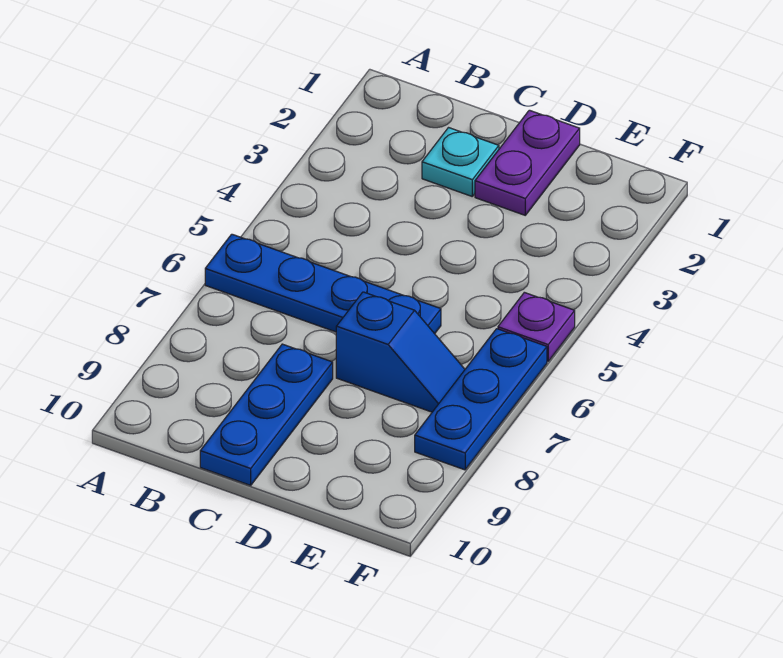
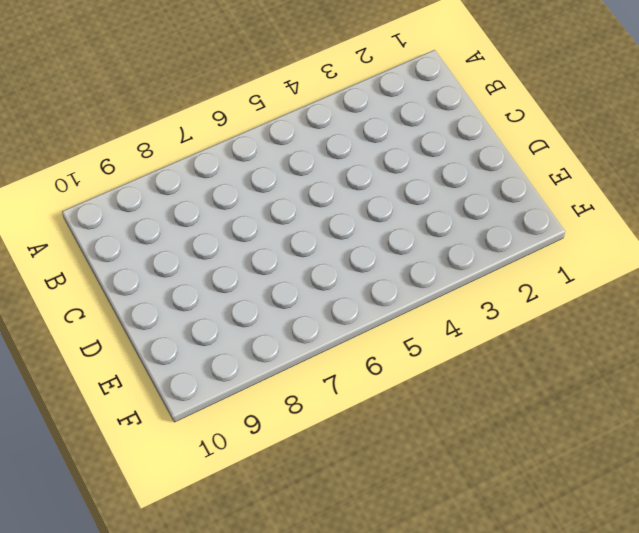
none -> blue plate A6:D6 level 1
none -> cyan plate C2 level 1

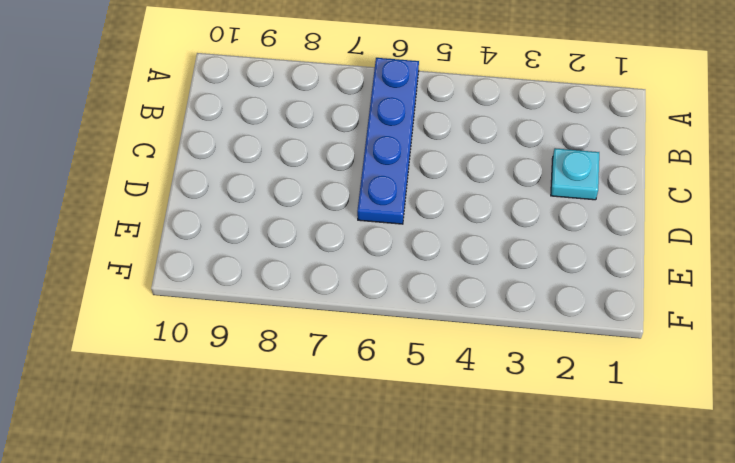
none -> blue plate C8:C10 level 1
none -> purple plate D1:D2 level 1

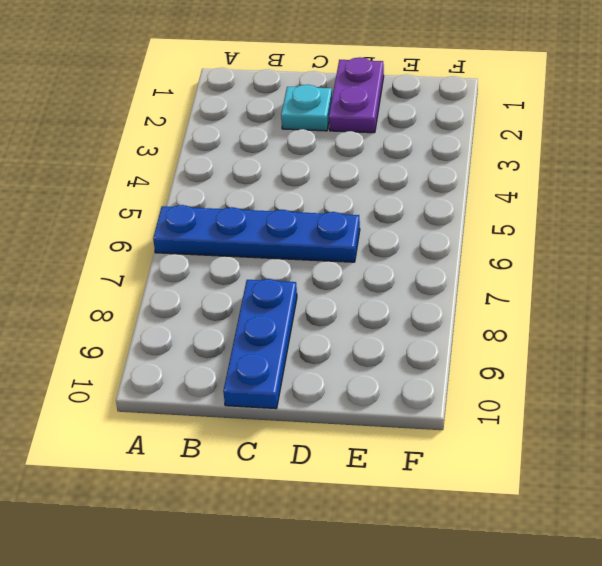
none -> blue slope D7:E7 level 1 top D
none -> purple plate F5 level 1

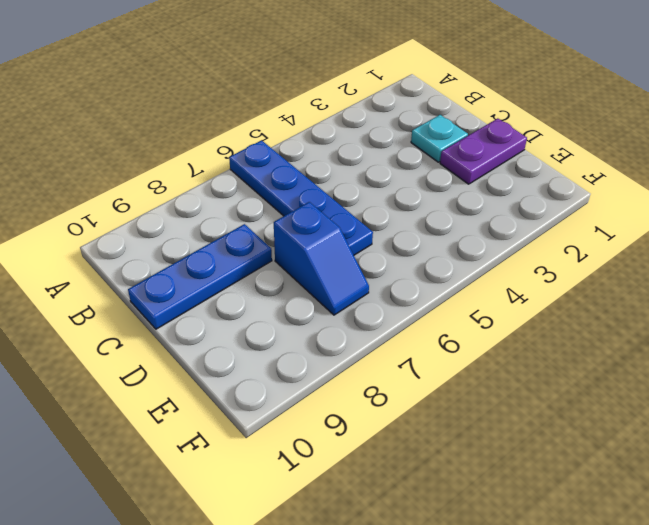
none -> purple plate F5 level 1
none -> blue plate F6:F8 level 1

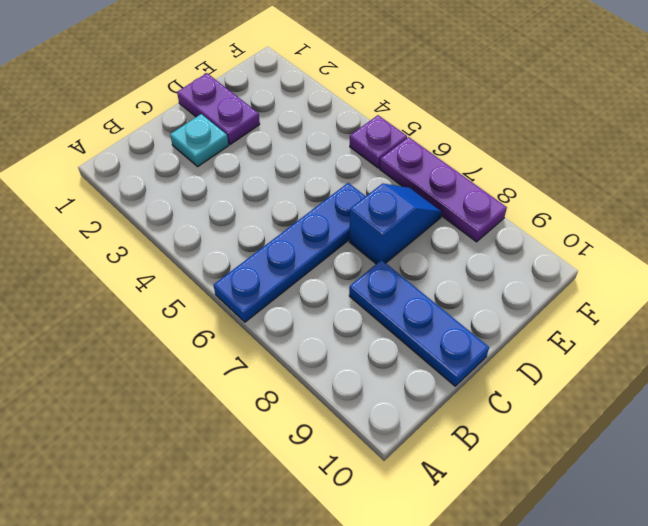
purple plate F6:F8 level 1 -> blue plate F6:F8 level 1

